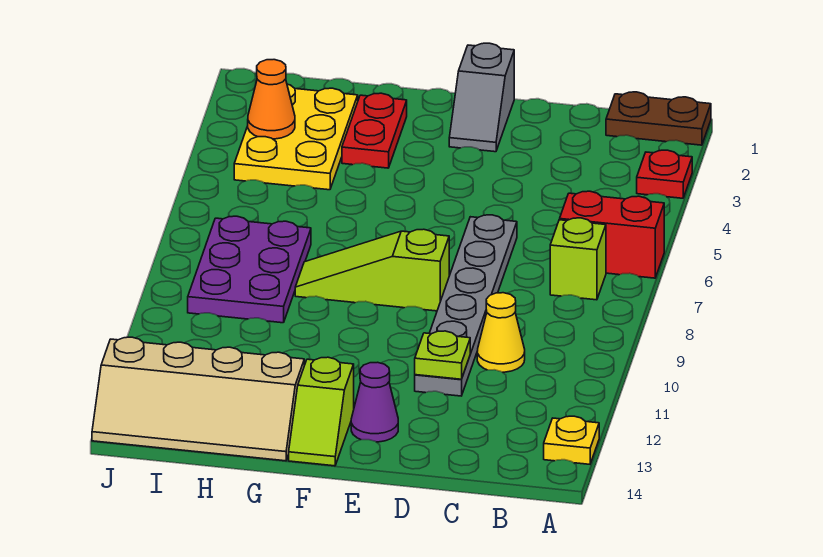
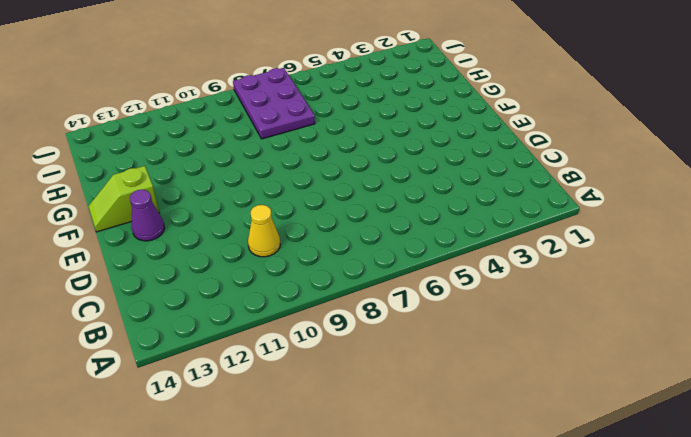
purple plate H7:J8 level 1 -> purple plate H7:I9 level 1
none -> brown plate A1:B1 level 1
none -> red plate A3 level 1
none -> red brick A6:B6 level 1

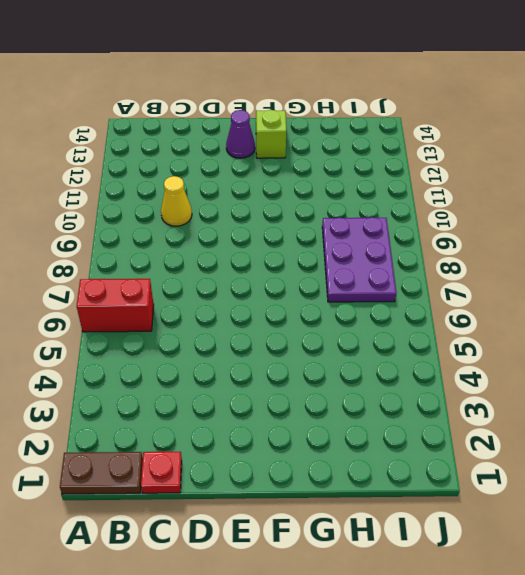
red plate C1 level 1 -> red plate A3 level 1
none -> yellow plate A13 level 1
none -> lime brick B7 level 1
none -> grey plate D6:D11 level 1

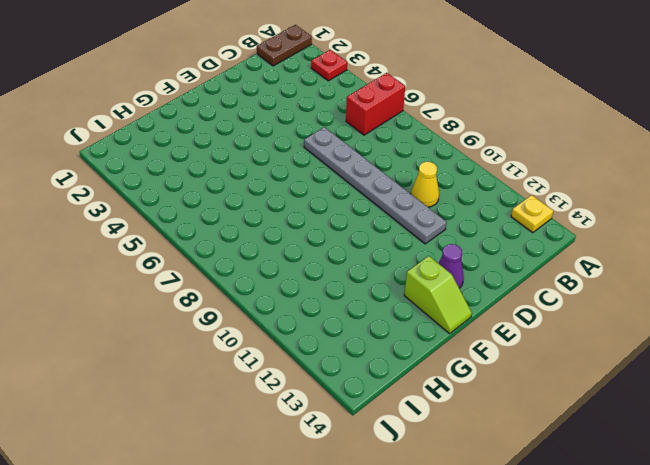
none -> lime brick B7 level 1
none -> grey slope E1:E2 level 1 top 1
none -> lime slope E8:G8 level 1 top E

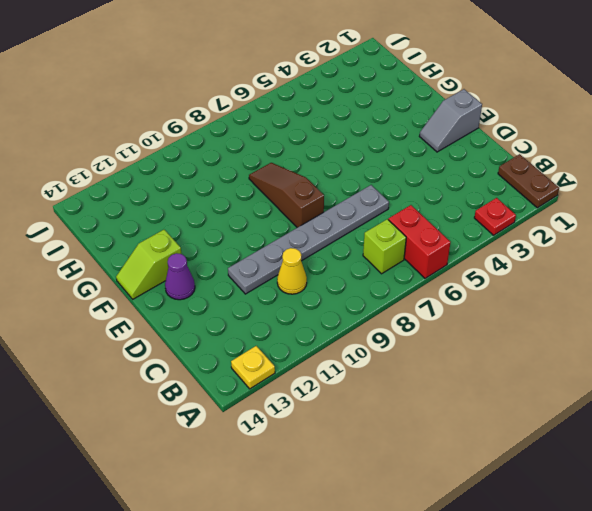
brown slope E8:G8 level 1 top E -> lime slope E8:G8 level 1 top E
none -> red plate G2:G3 level 1
none -> tan slope G13:J14 level 1 top 13
none -> yellow plate H2:I4 level 1

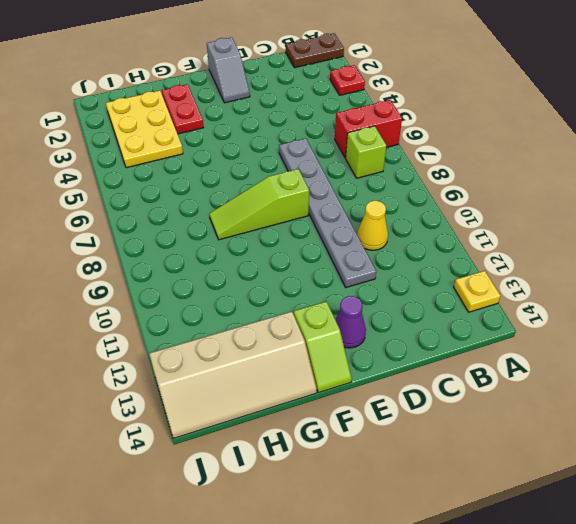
none -> purple plate H7:I9 level 1
none -> lime plate D11 level 2
none -> orange cone I3 level 2

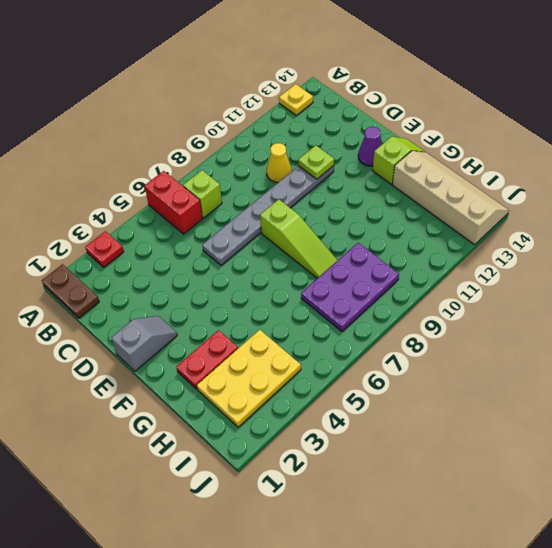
none -> orange cone I3 level 2

